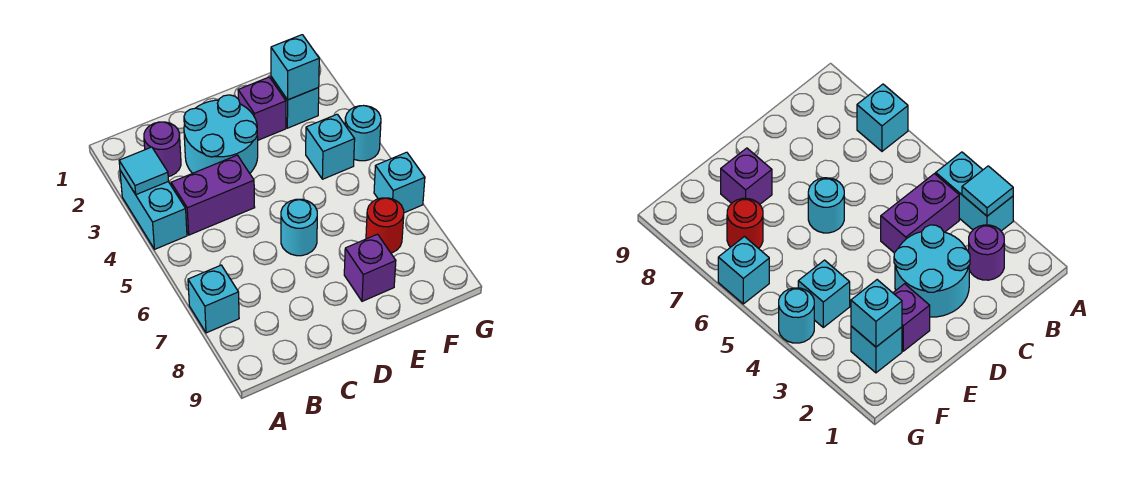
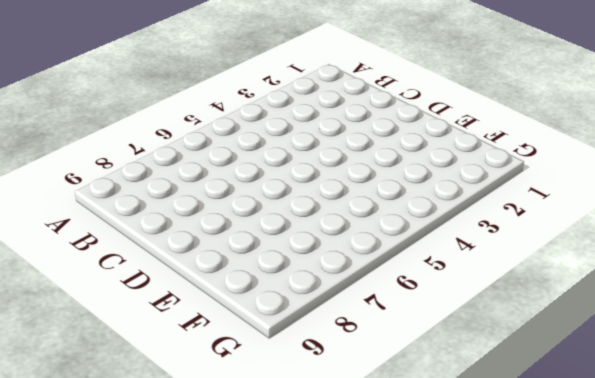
none -> cyan brick A3:A4 level 1
none -> cyan brick A7 level 1
none -> purple round brick B2 level 1

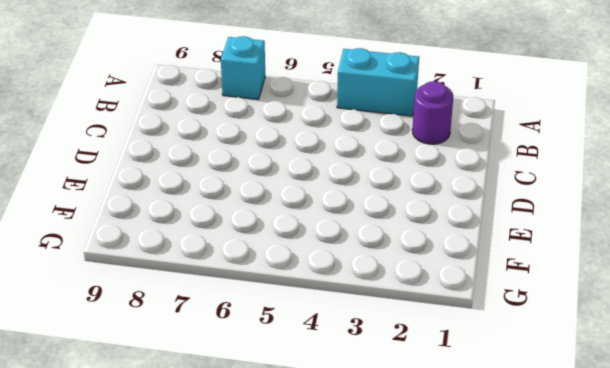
none -> purple brick B4:C4 level 1
none -> cyan round brick C2:D3 level 1
none -> cyan round brick D6 level 1

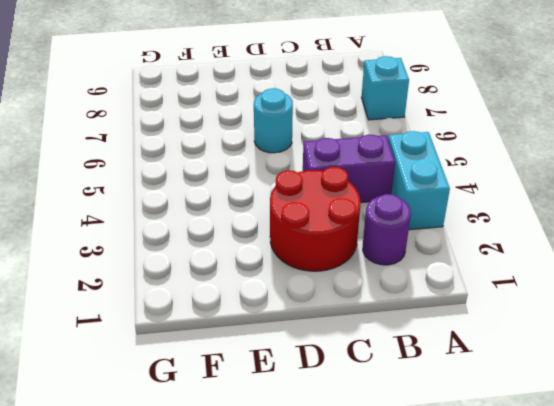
red round brick C2:D3 level 1 -> cyan round brick C2:D3 level 1
none -> purple brick E2 level 1
none -> purple brick E8 level 1
none -> cyan brick F2 level 1

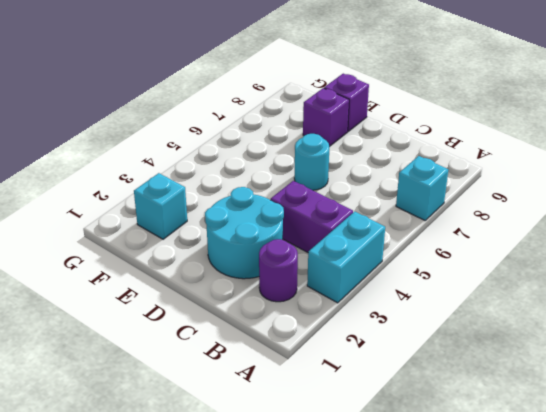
purple brick E9 level 1 -> purple brick E2 level 1
none -> cyan brick F4 level 1
none -> red round brick F7 level 1
none -> cyan round brick G4 level 1

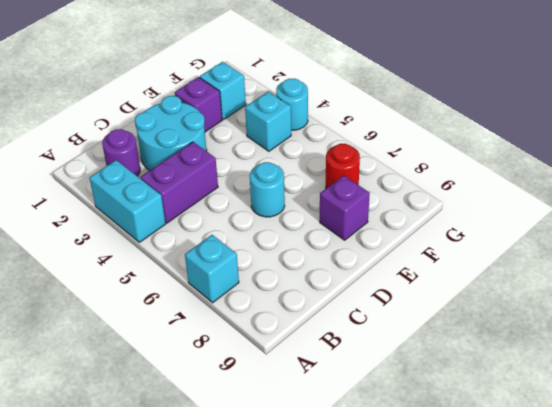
none -> cyan brick G6 level 1
none -> cyan tile A3 level 2
none -> cyan brick F2 level 2

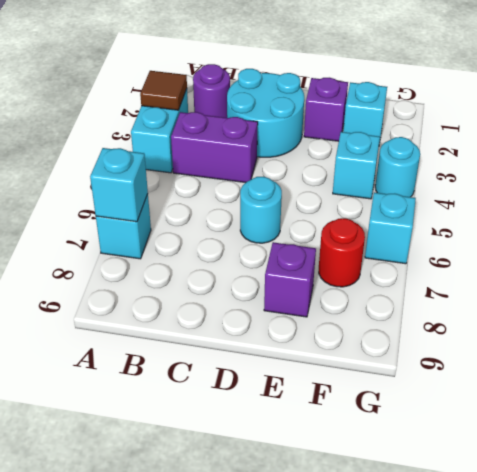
brown tile A3 level 2 -> cyan tile A3 level 2
cyan brick A7 level 2 -> cyan brick F2 level 2

